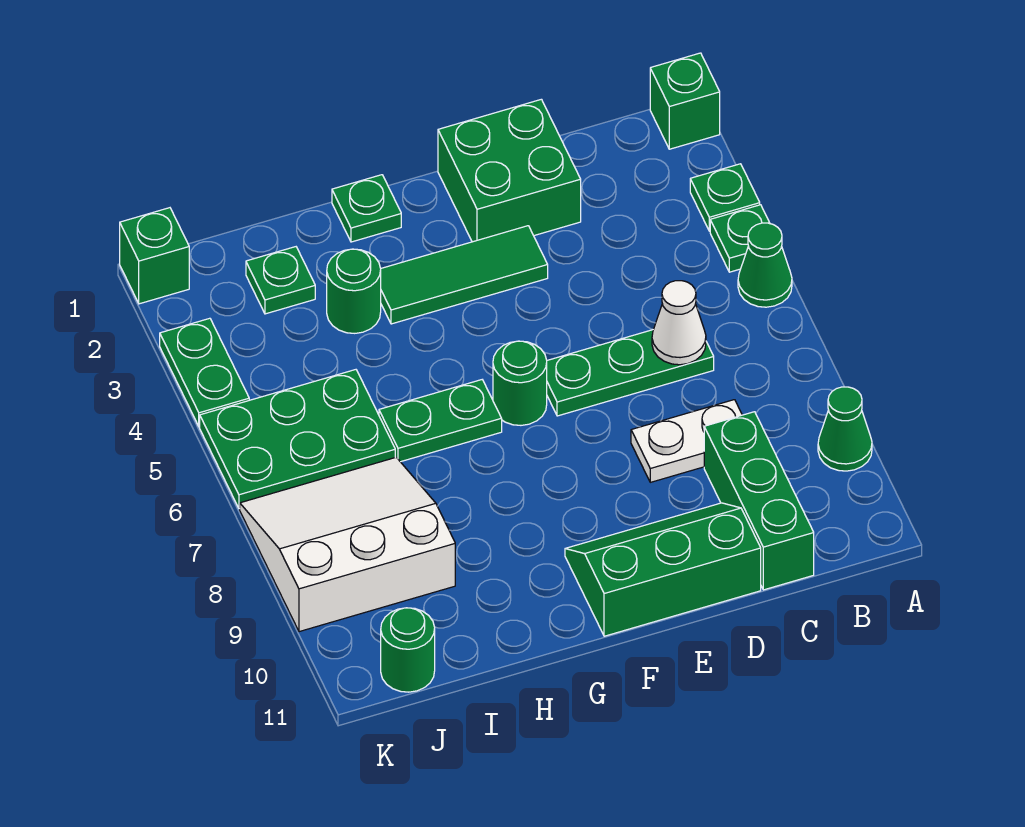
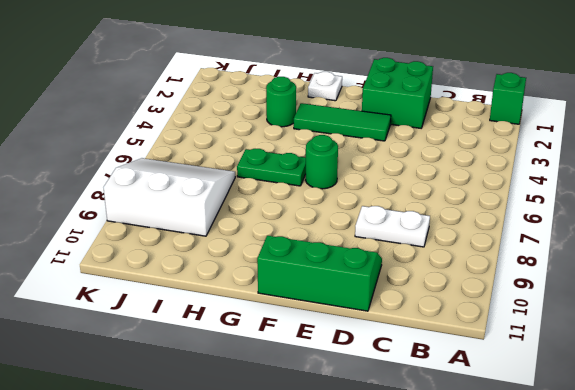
white plate G1 level 1 -> green plate G1 level 1
none -> green plate A3 level 1
none -> green plate A4 level 1
none -> green cone A5 level 1

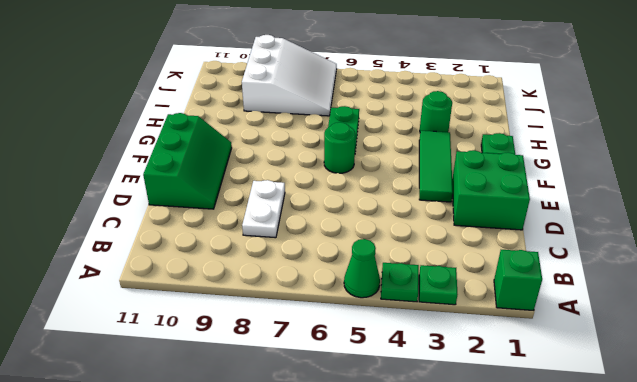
none -> green cone A9 level 1
none -> green plate C6:E6 level 1
none -> green brick C9:C11 level 1

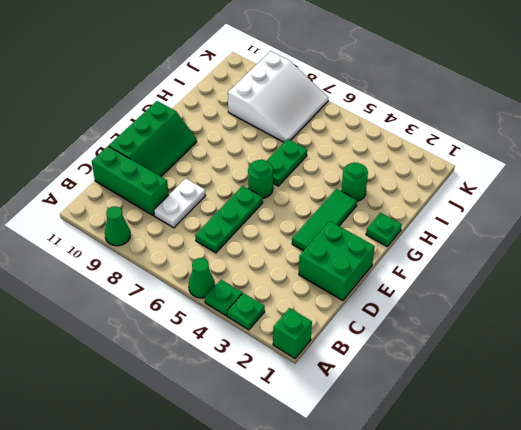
none -> green plate I2 level 1
none -> green plate I5:K6 level 1
none -> green round brick J11 level 1

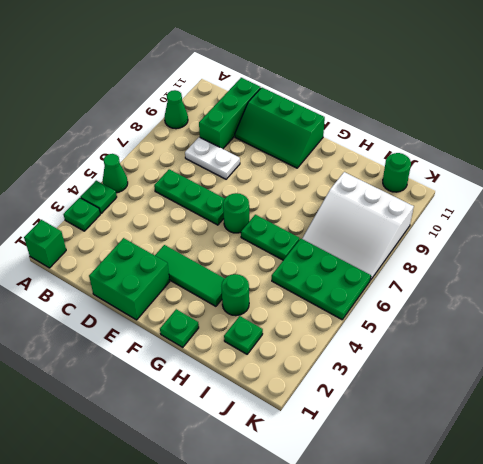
none -> green brick K1 level 1
none -> green plate K3:K4 level 1
none -> white cone C6 level 2

